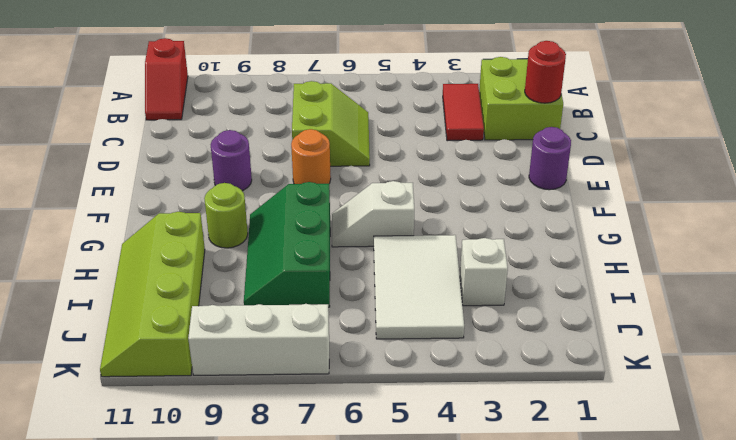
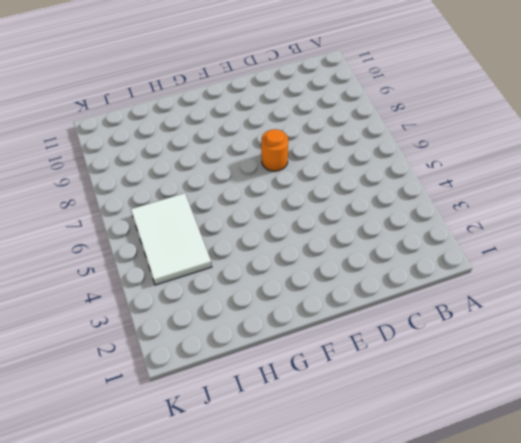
white tile I4:J6 level 1 -> white tile H4:J5 level 1
none -> red slope A11:B11 level 1 top A
none -> lime brick B1:C2 level 1
none -> red tile B3:C3 level 1

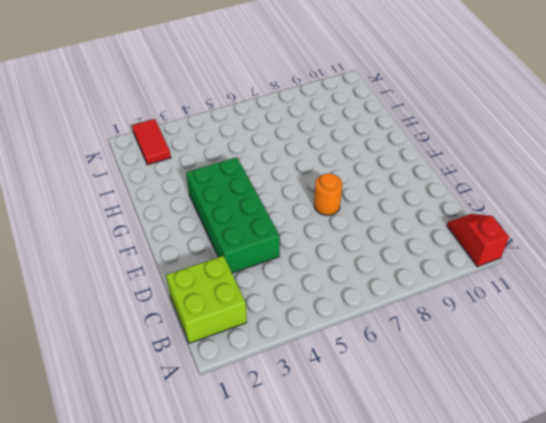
green brick D3:G4 level 1 -> none
red tile J2:K2 level 1 -> red tile B3:C3 level 1
none -> lime slope C6:D7 level 1 top 7
none -> purple round brick E1 level 1
none -> purple round brick E9 level 1

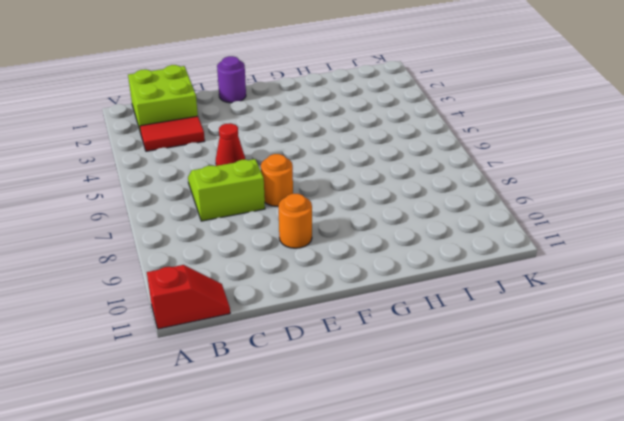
red cone D5 level 1 -> none
orange round brick E9 level 1 -> purple round brick E9 level 1
none -> white slope G5:G6 level 1 top 5
none -> green slope G7:I8 level 1 top 7
none -> lime round brick G9 level 1

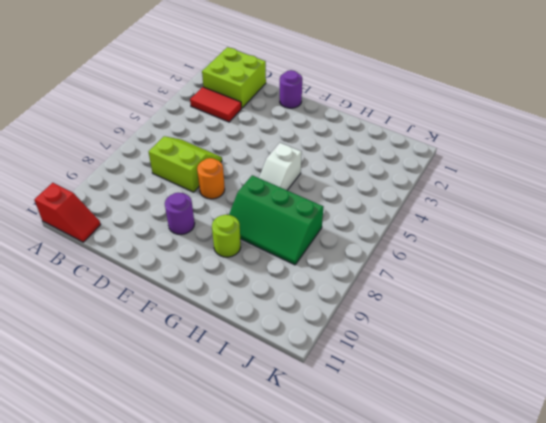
none -> white tile H4:J5 level 1
none -> lime slope H10:K11 level 1 top 10
none -> white brick I3 level 1

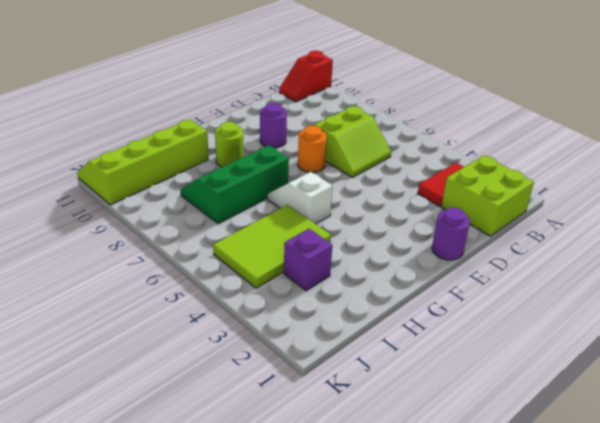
lime tile H4:J5 level 1 -> white tile H4:J5 level 1
purple brick I3 level 1 -> white brick I3 level 1
none -> white brick K7:K9 level 1
none -> red round brick C1 level 2

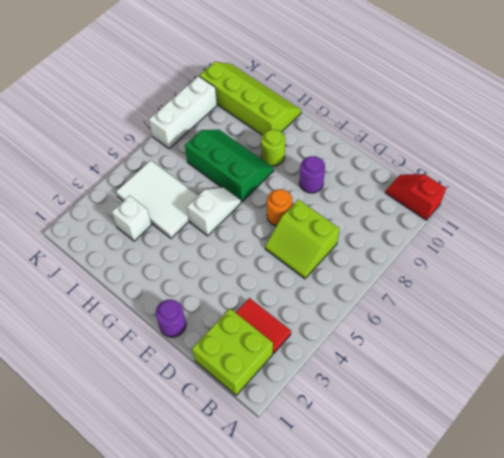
none -> red round brick C1 level 2

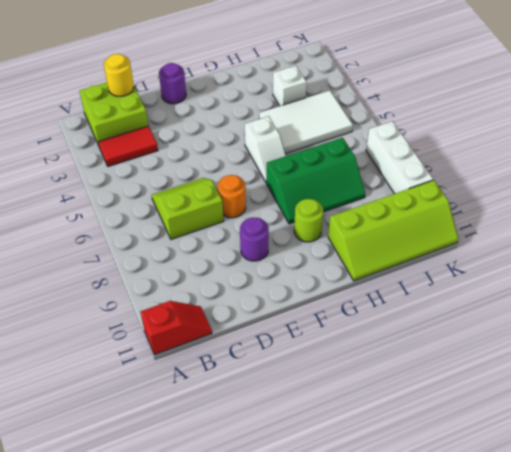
yellow round brick C1 level 2 -> red round brick C1 level 2

